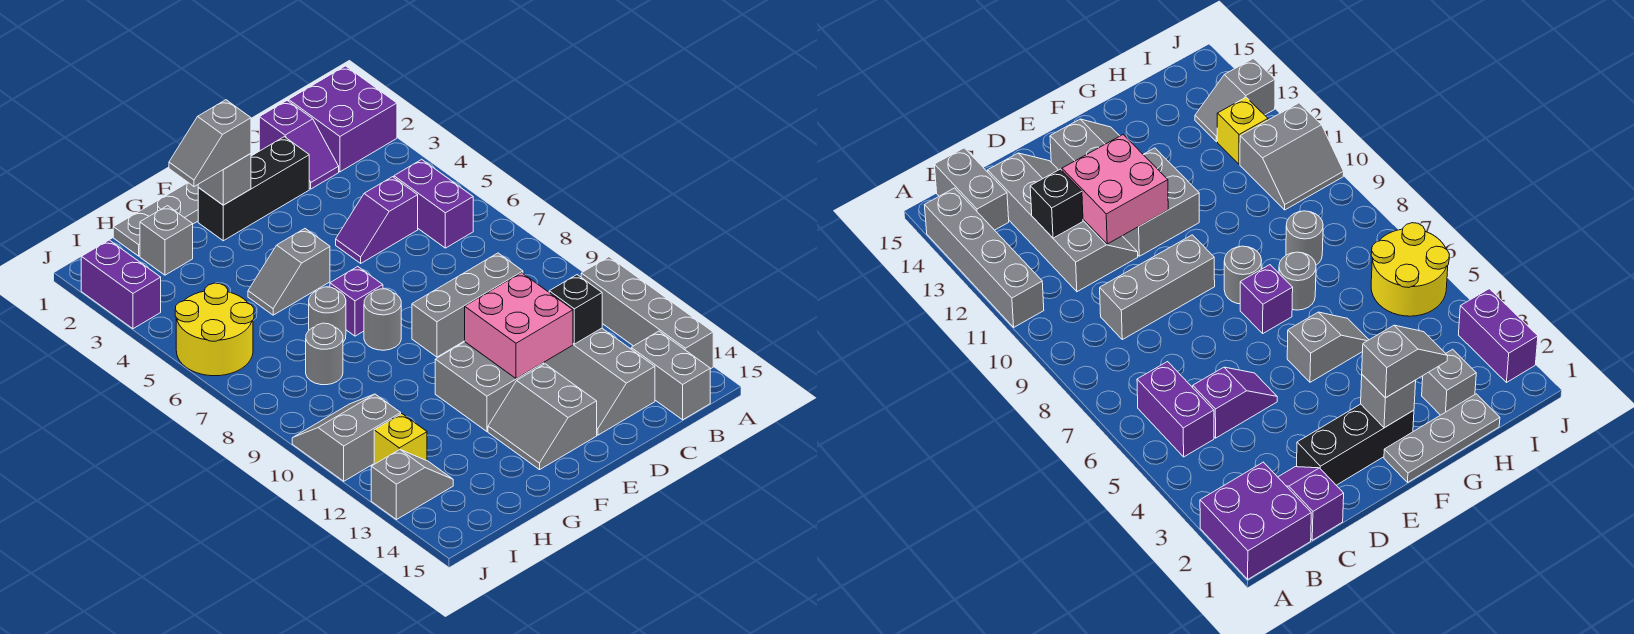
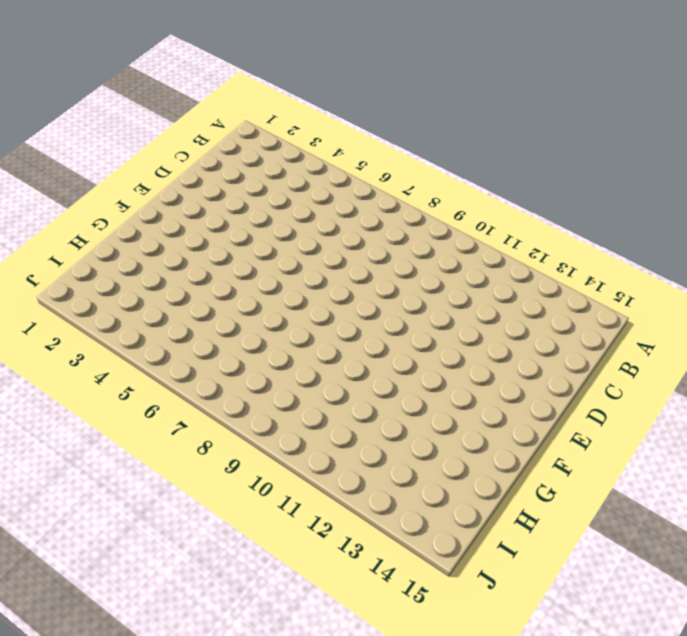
none -> purple brick A1:B2 level 1
none -> grey brick A11:A14 level 1
none -> purple brick B5:B6 level 1

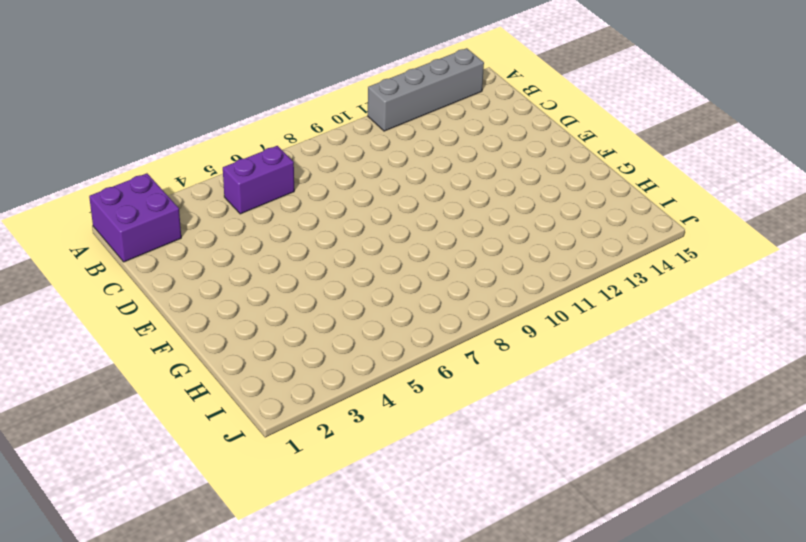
none -> grey brick B14:B15 level 1
none -> purple slope C1:C2 level 1 top 1
none -> purple slope C5:D5 level 1 top C

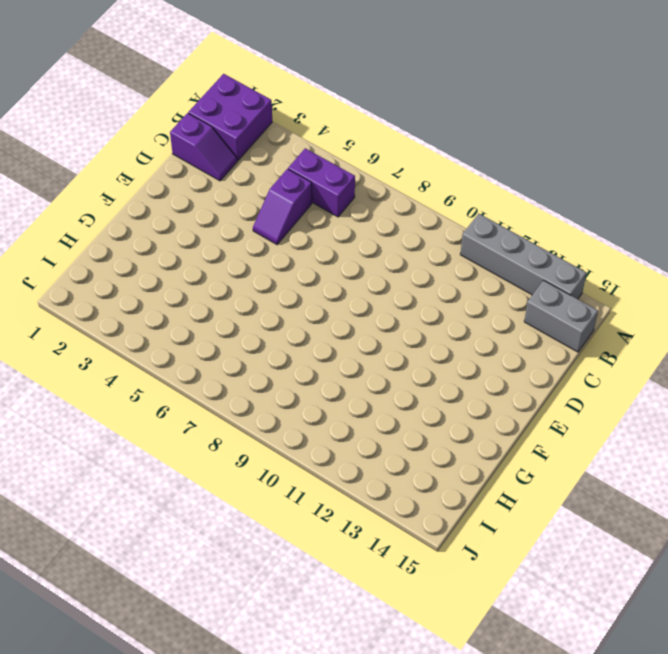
none -> grey brick C9:E9 level 1
none -> grey slope C11:D14 level 1 top C
none -> black brick D2:F2 level 1

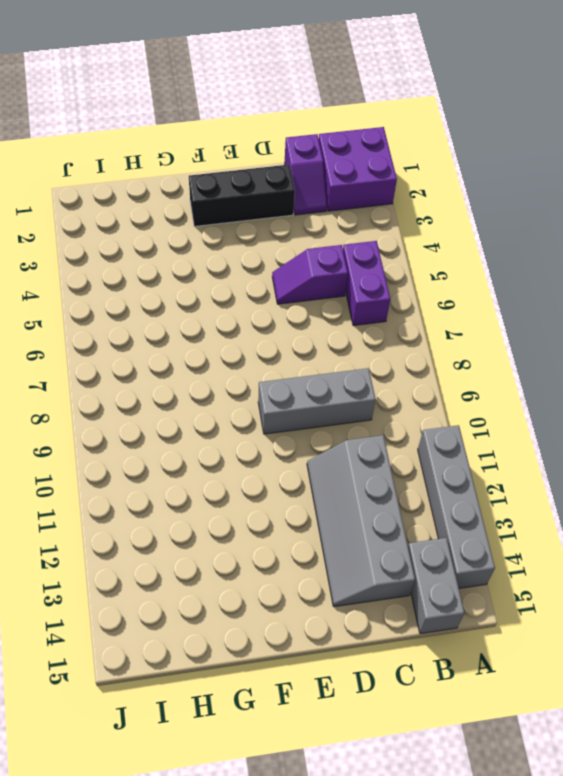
none -> grey brick E11:F12 level 1
none -> grey slope E13:F14 level 1 top E
none -> grey plate F1:H1 level 1

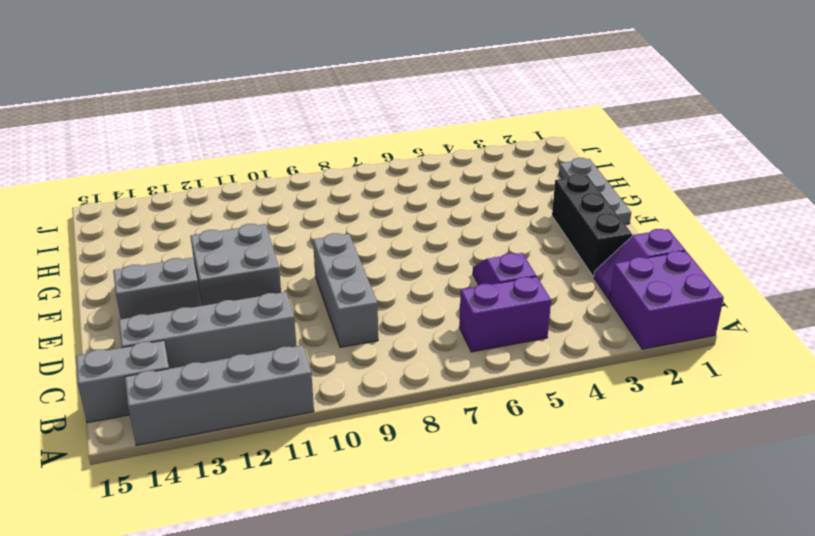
none -> grey slope F5:G5 level 1 top F
none -> purple brick F7 level 1
none -> grey round brick F8 level 1

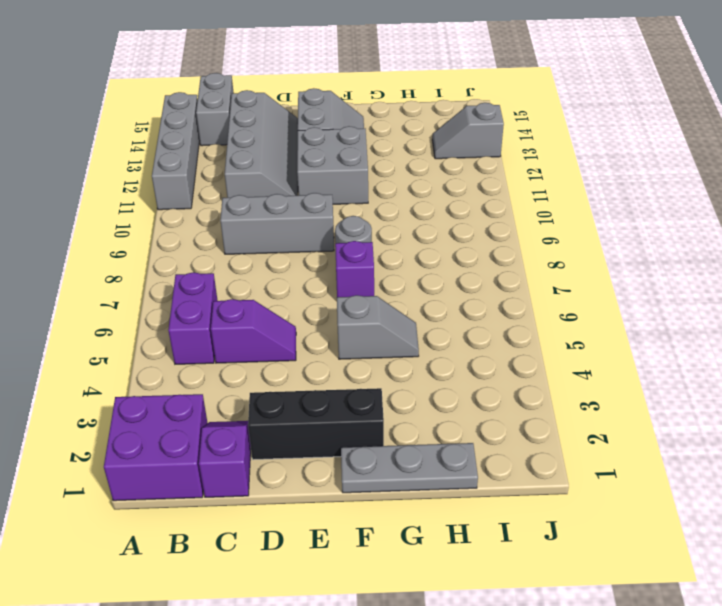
none -> grey round brick G7 level 1
none -> grey brick H2 level 1
none -> grey round brick H8 level 1

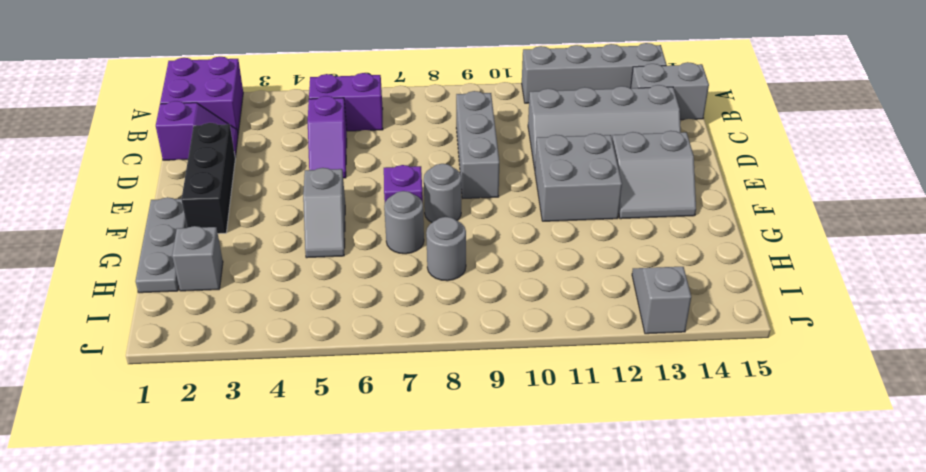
none -> yellow round brick I5:J6 level 1
none -> grey slope I10:J11 level 1 top 11
none -> yellow brick I12 level 1

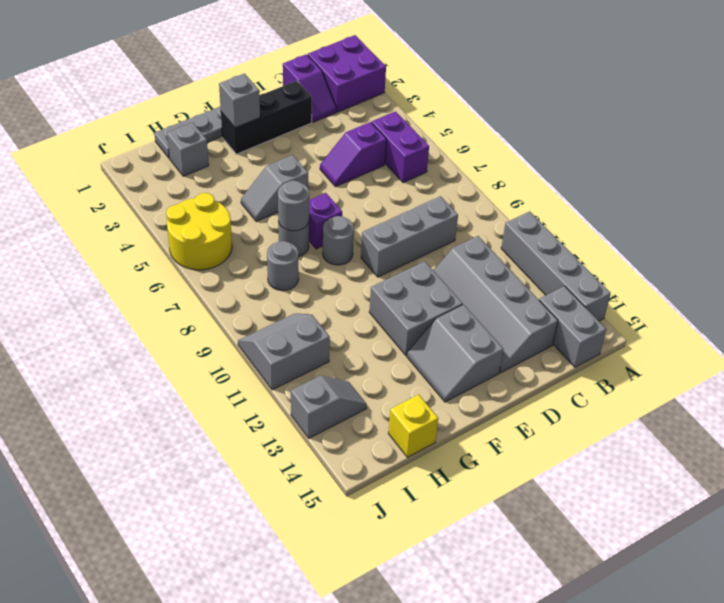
grey round brick G7 level 2 -> none
yellow brick H15 level 1 -> yellow brick I12 level 1
none -> purple brick J2:J3 level 1
none -> black brick C12 level 2
none -> pink brick D11:E12 level 2

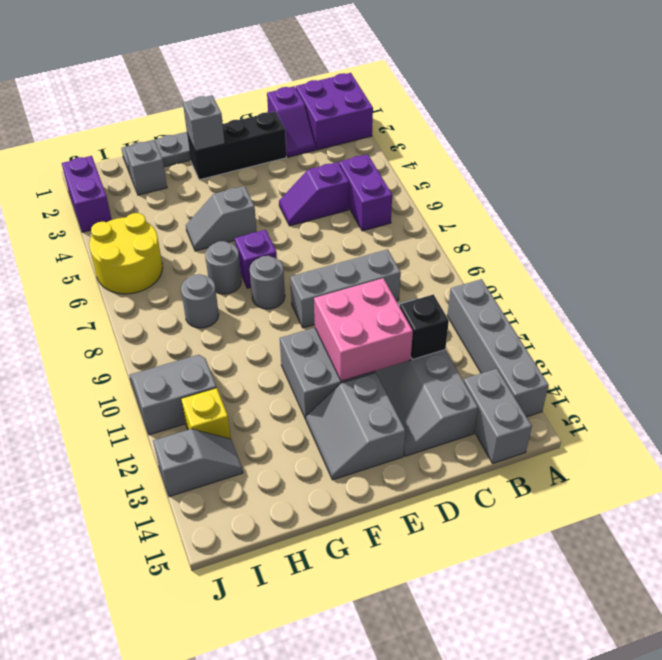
none -> grey slope F2:G2 level 3 top F

